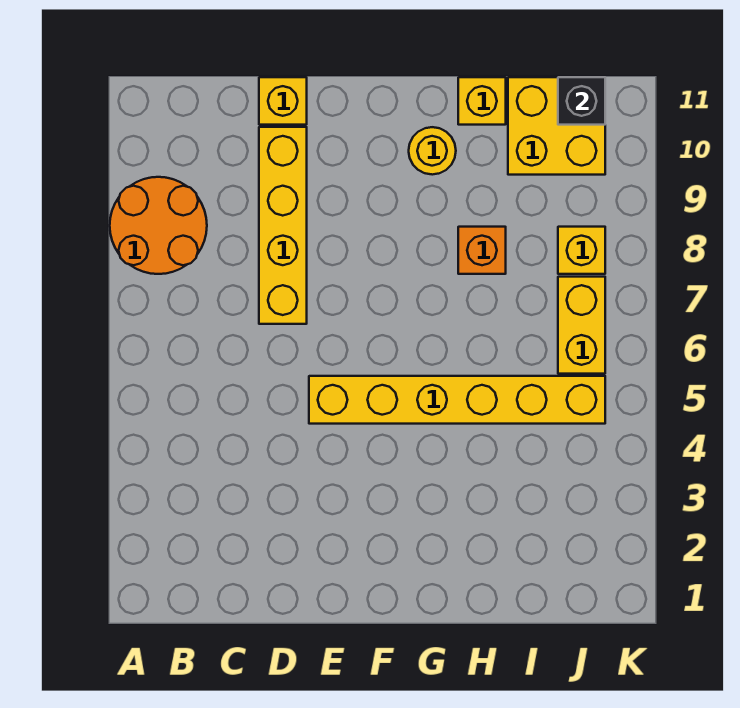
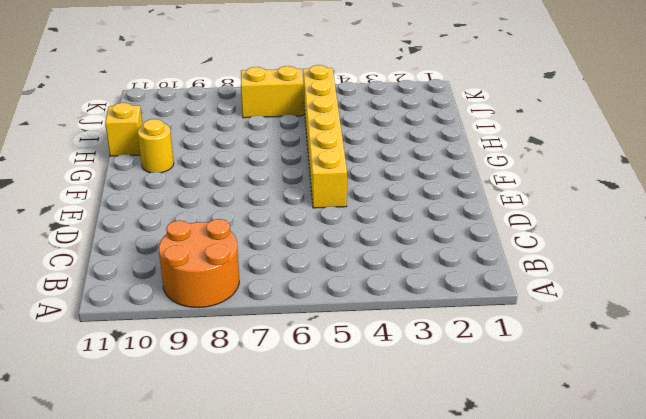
none -> yellow brick D7:D10 level 1
none -> yellow brick D11 level 1

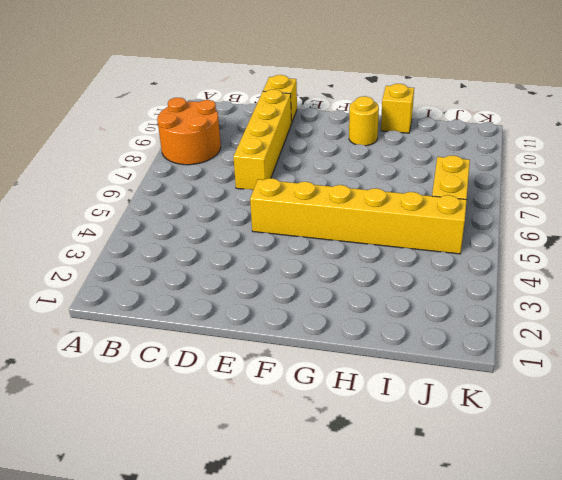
none -> orange brick H8 level 1
none -> yellow brick I10:J11 level 1

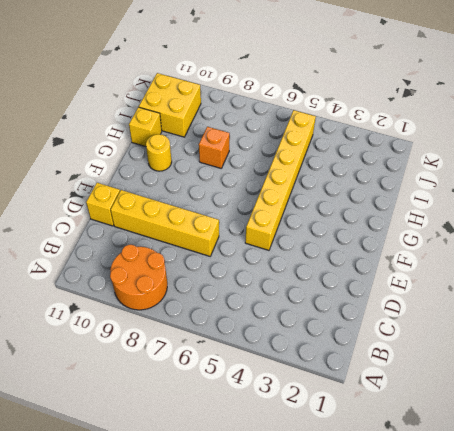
none -> yellow brick J6:J7 level 1
none -> yellow brick J8 level 1

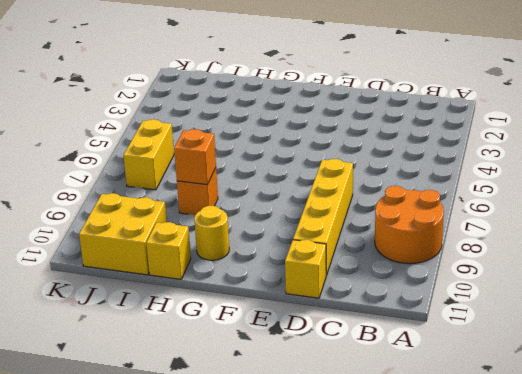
orange brick H8 level 2 -> none
none -> yellow brick E5:J5 level 1
none -> yellow brick J8 level 1

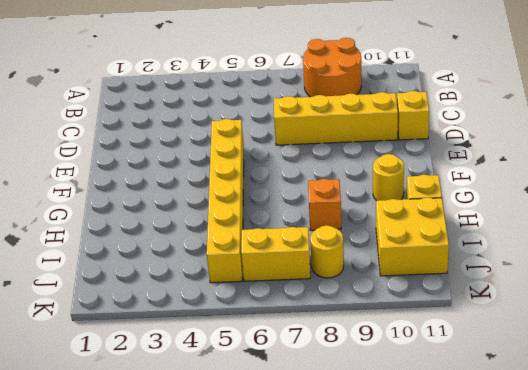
yellow round brick J8 level 1 -> yellow brick J8 level 1
none -> black brick J11 level 2

